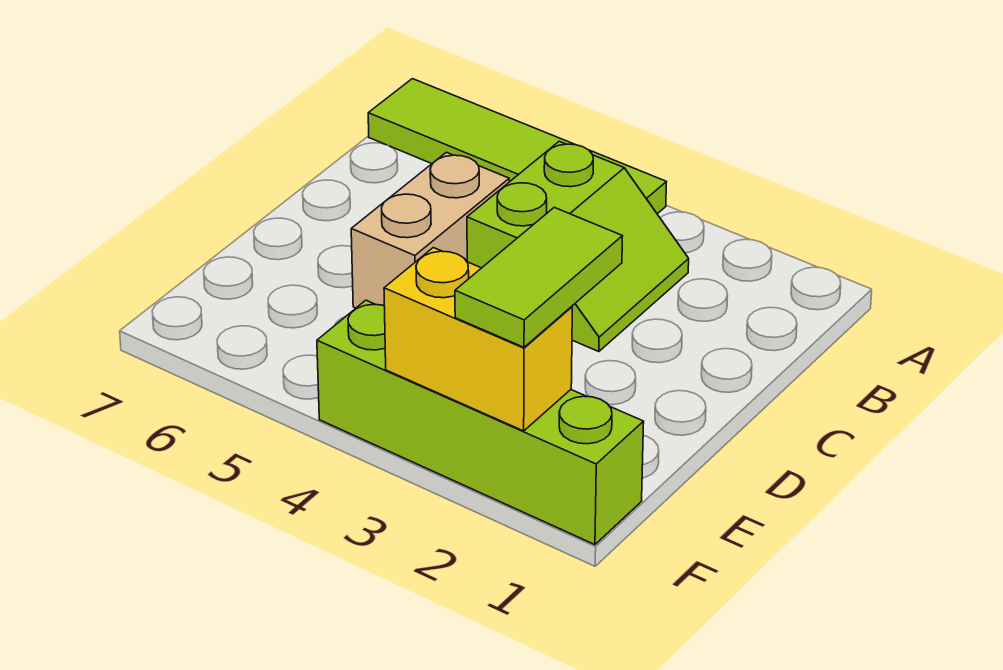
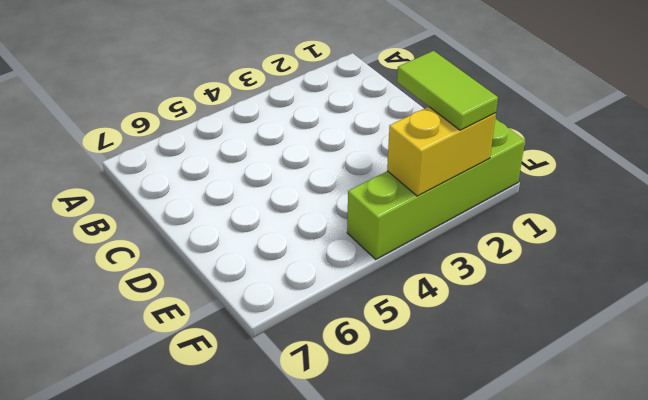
none -> lime tile A4:A7 level 1
none -> lime slope B3:C4 level 1 top 4

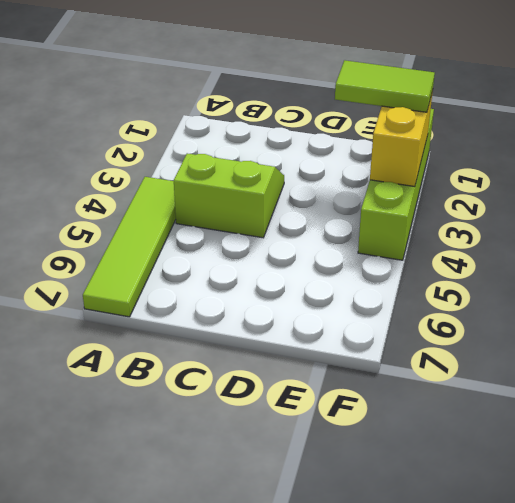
none -> tan brick C5:D5 level 1

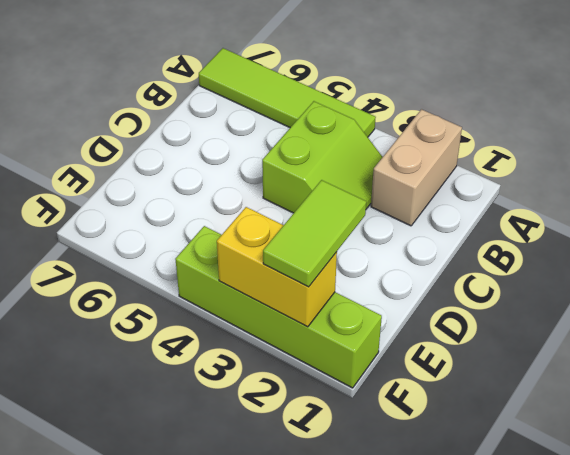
tan brick A2:B2 level 1 -> tan brick C5:D5 level 1

